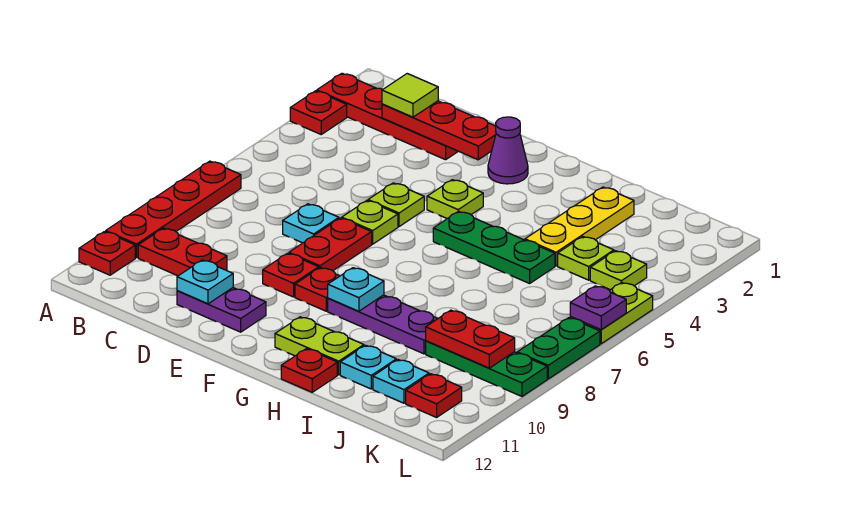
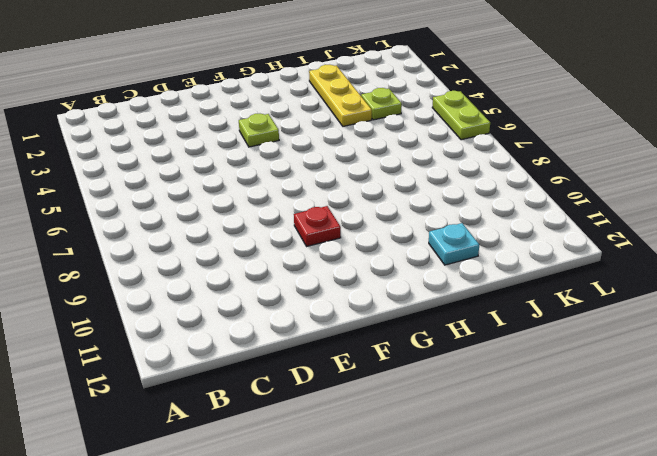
none -> red plate A2:D2 level 1
none -> red plate A3 level 1
none -> red plate A7:A10 level 1
none -> red plate A11 level 1

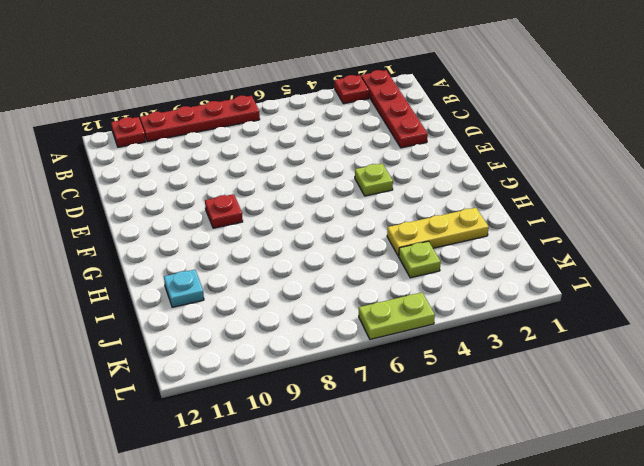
none -> red plate B10:C10 level 1
none -> cyan plate D7 level 1
none -> purple plate D11:E11 level 1
none -> lime plate E5 level 1

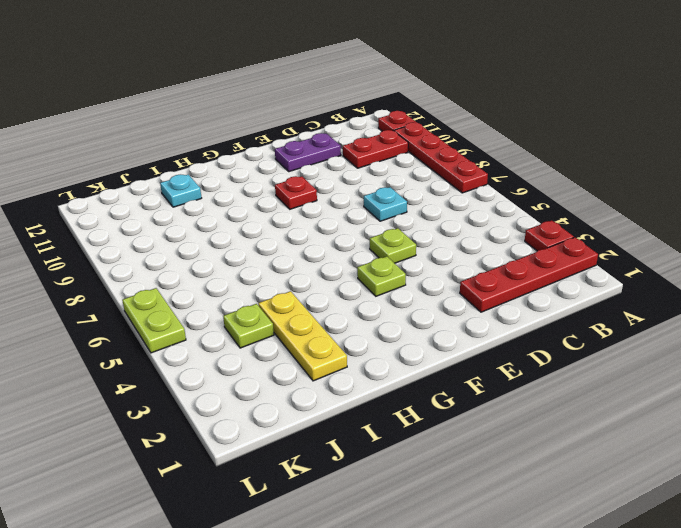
none -> lime plate E6 level 1
none -> red plate E7:E8 level 1
none -> red plate E9 level 1
none -> purple cone F2 level 1

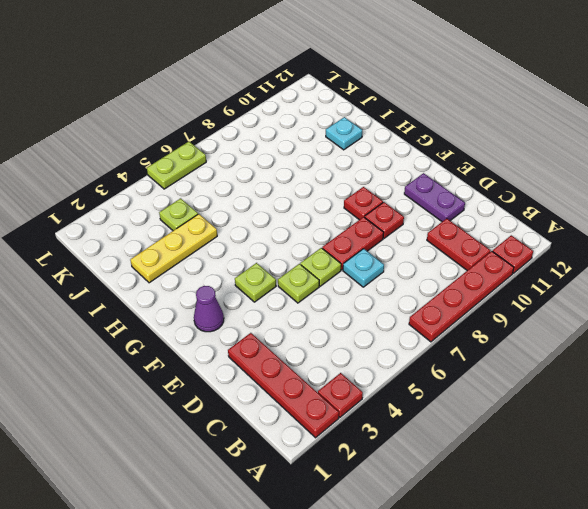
none -> green plate G5:I5 level 1
none -> purple plate G9:I9 level 1
none -> lime plate G11:H11 level 1
none -> red plate H12 level 1

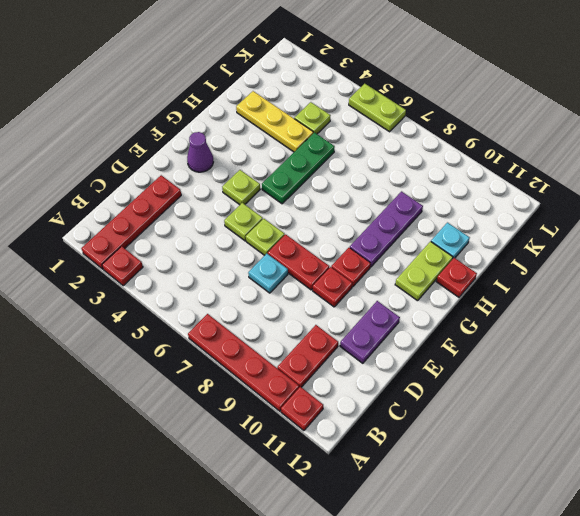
none -> green plate J9:L9 level 1
none -> cyan plate J11 level 1
none -> lime plate K4 level 1
none -> red plate K11 level 1

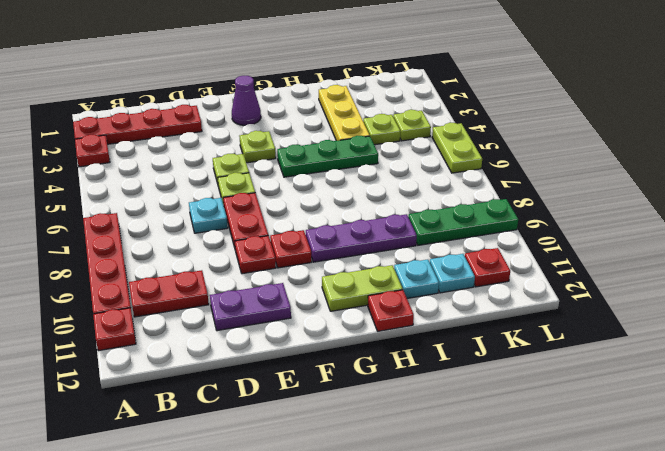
none -> green plate L7:L8 level 1
none -> red plate C2:E2 level 2
none -> cyan plate D11 level 2
none -> cyan plate G9 level 2

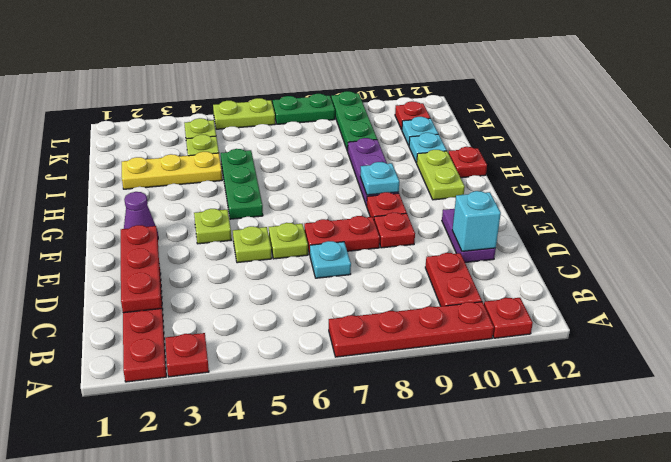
cyan brick D11 level 2 -> cyan plate D11 level 2
none -> red plate J9:K9 level 2
none -> purple plate L6 level 2
none -> lime tile C2 level 3

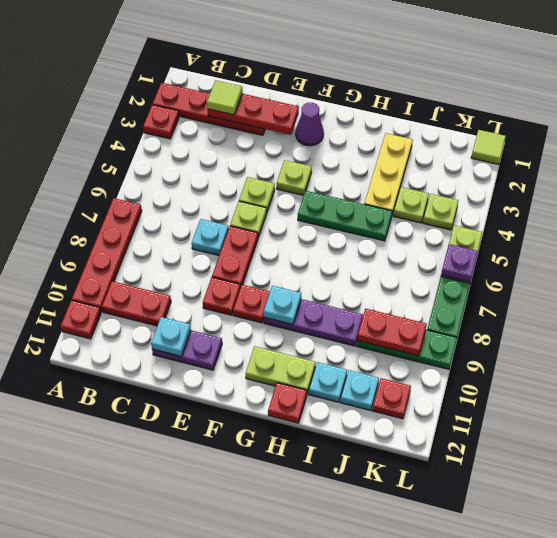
lime tile L1 level 1 -> none

